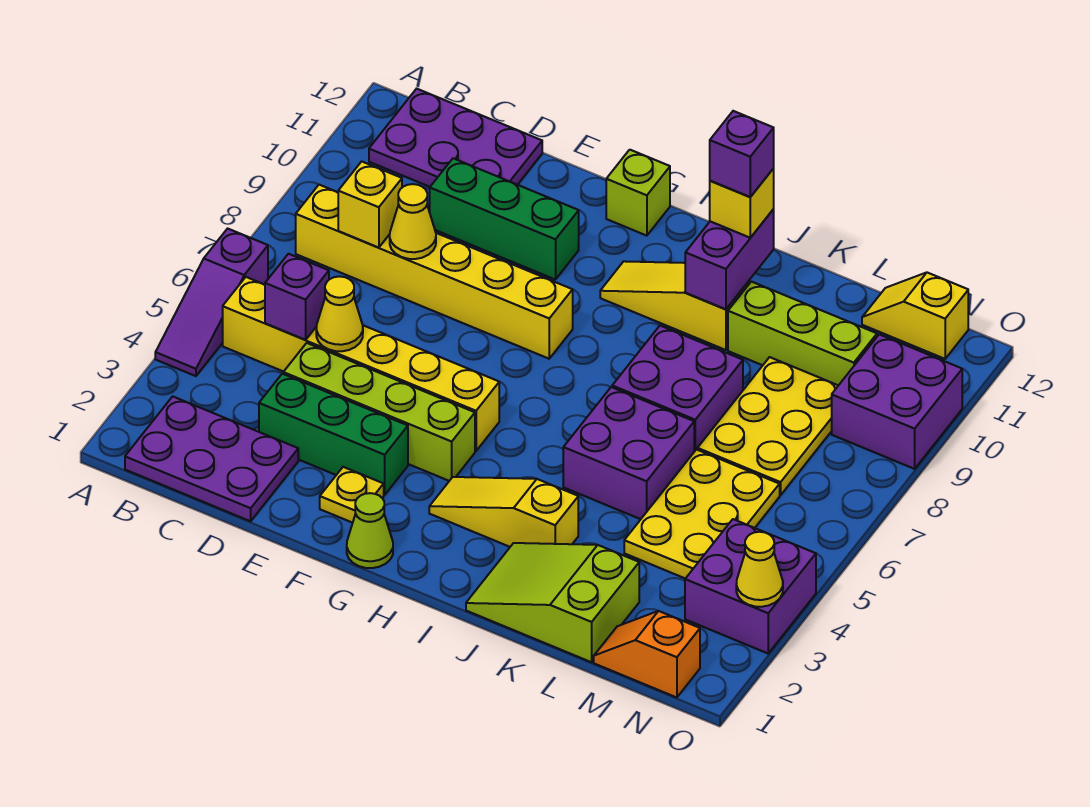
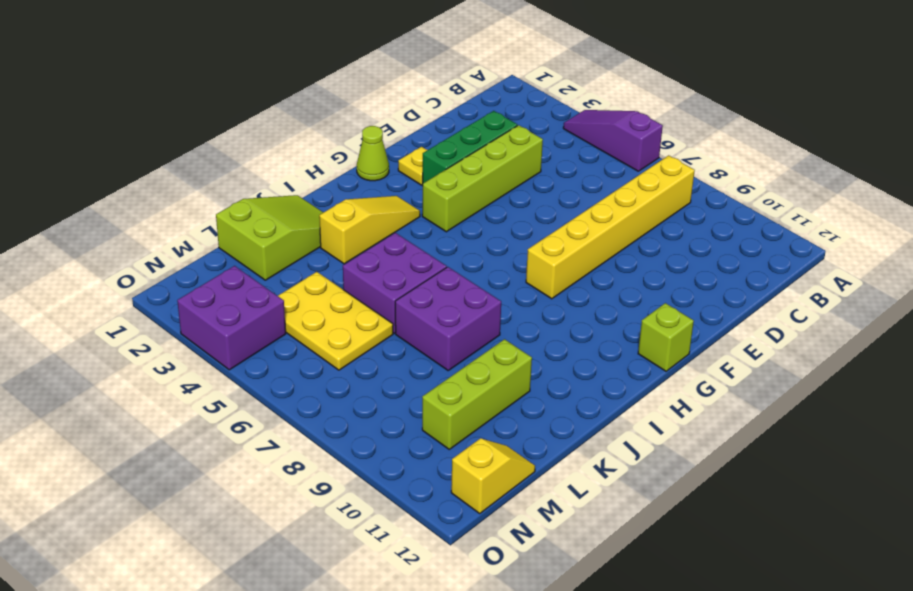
none -> purple plate B1:D2 level 1
none -> yellow brick B5:G5 level 1
none -> purple plate B11:D12 level 1
none -> green brick D10:F10 level 1

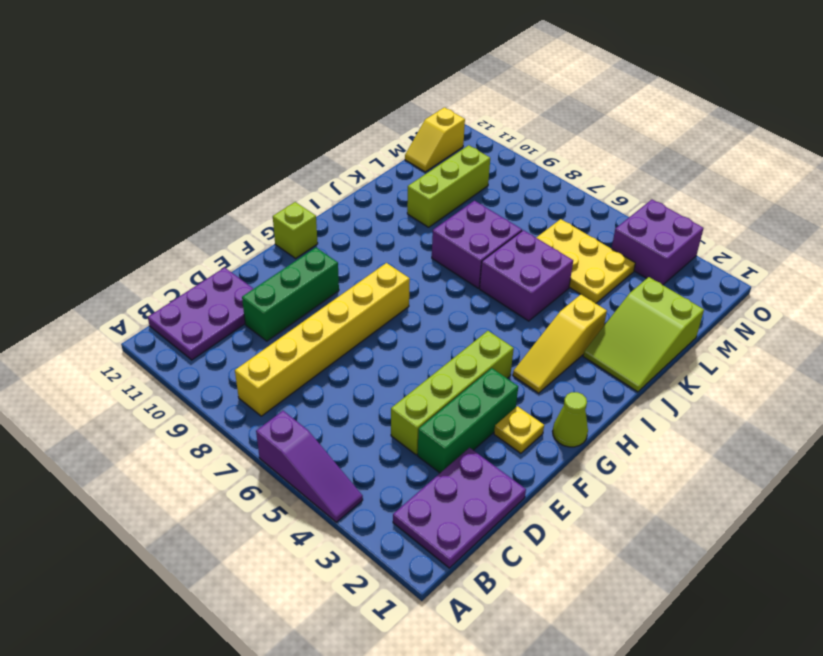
none -> yellow brick B5:G5 level 1
none -> yellow slope H10:J10 level 1 top J
none -> yellow plate L7:M9 level 1
none -> orange slope M1:N1 level 1 top N

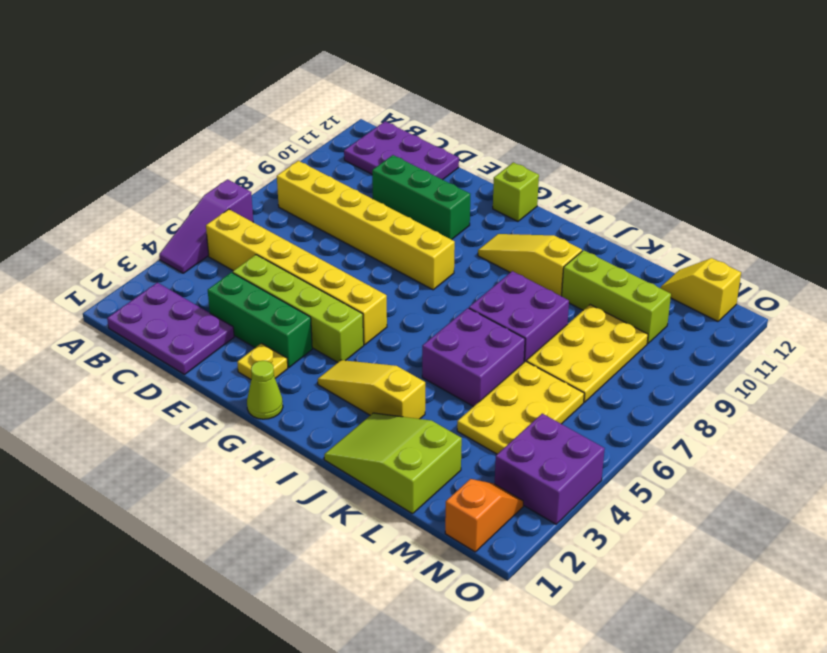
orange slope N1:N2 level 1 top 1 -> orange slope M1:N1 level 1 top N
none -> purple brick N9:O10 level 1
none -> purple brick C5 level 2
none -> yellow brick C8 level 2
none -> yellow cone D5 level 2

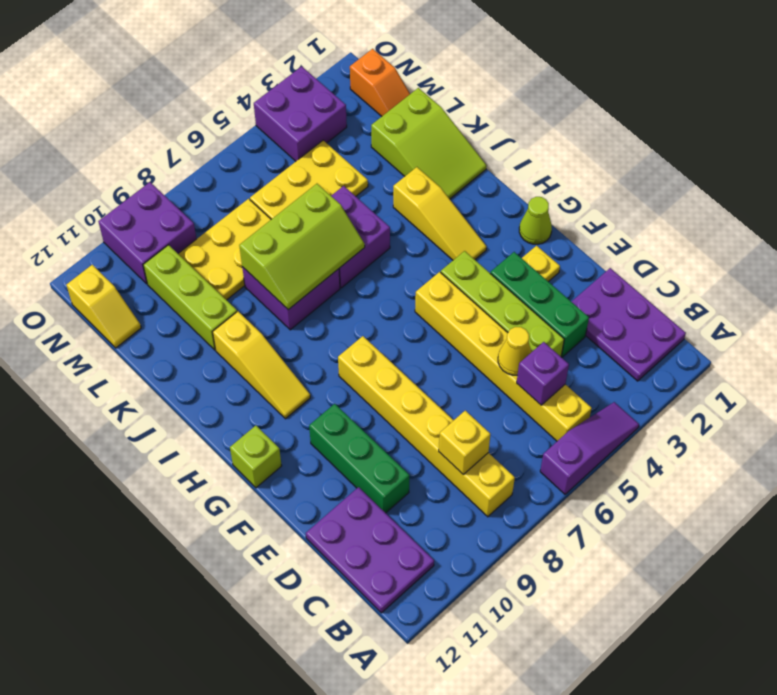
lime slope J6:K8 level 2 top K -> none
none -> yellow cone D8 level 2
none -> purple brick J10:J11 level 2
none -> yellow cone O3 level 2
none -> yellow brick J11 level 3

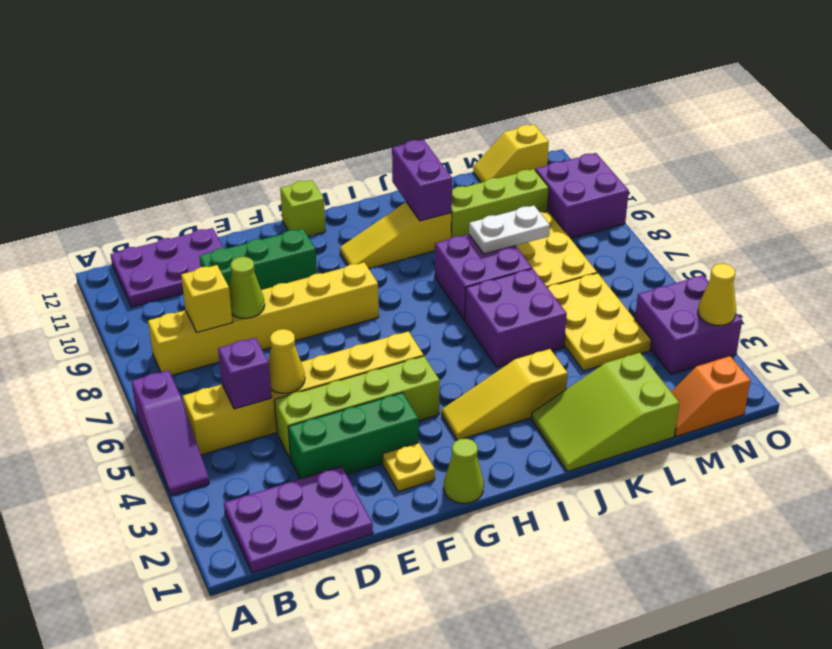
lime cone D8 level 2 -> yellow cone D8 level 2
white plate K8:L8 level 2 -> none
none -> yellow brick J11 level 3
none -> purple brick J11 level 4

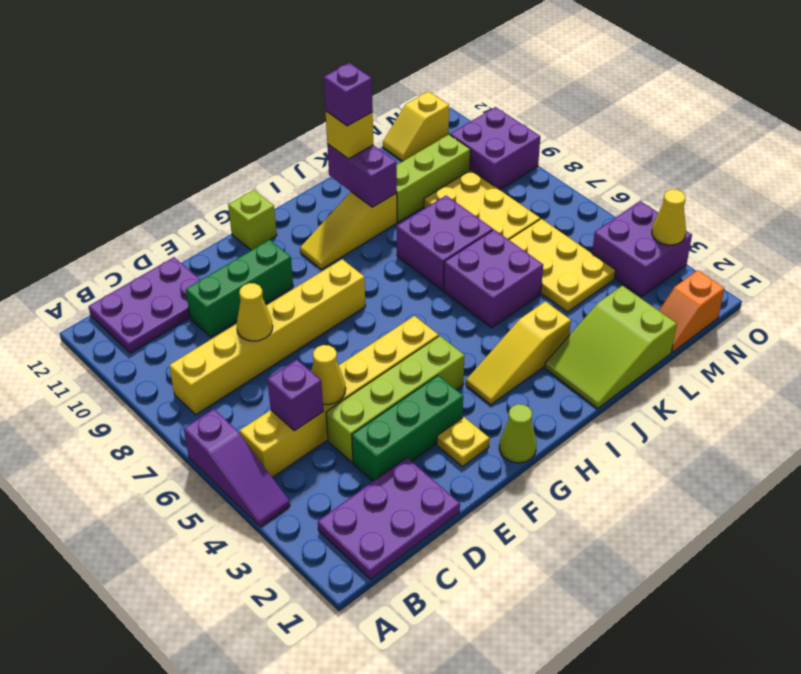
none -> yellow brick C8 level 2

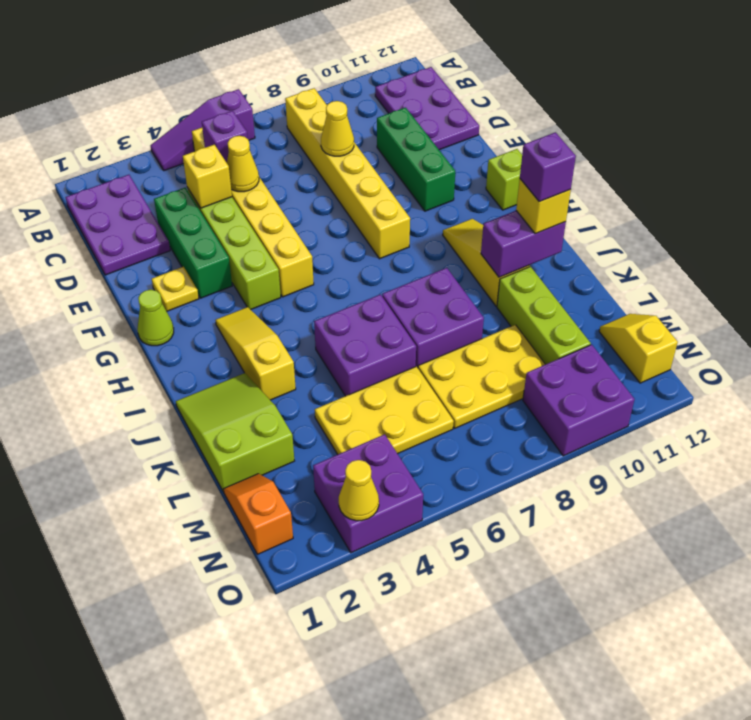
yellow brick D4 level 2 -> yellow brick C8 level 2

